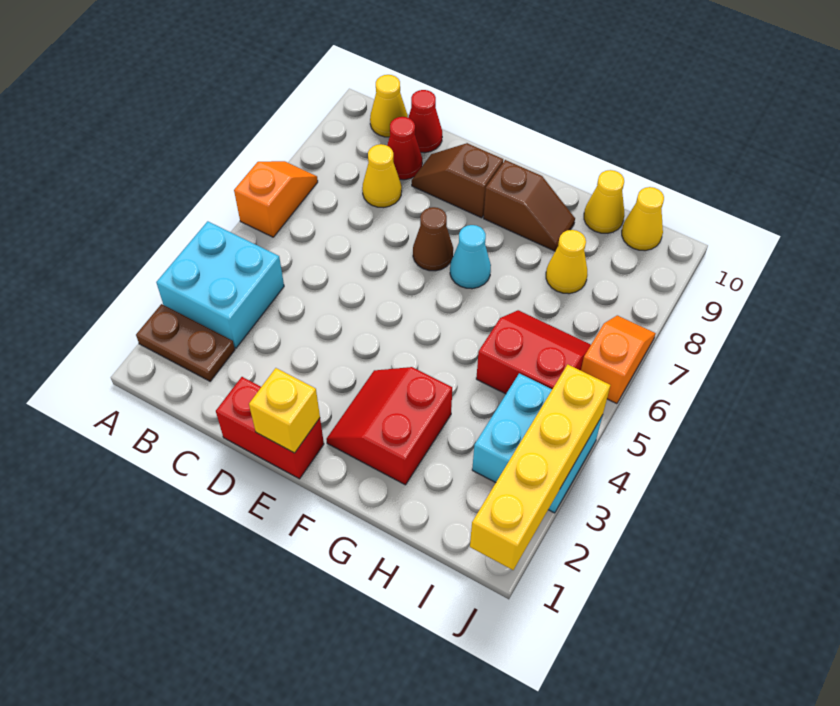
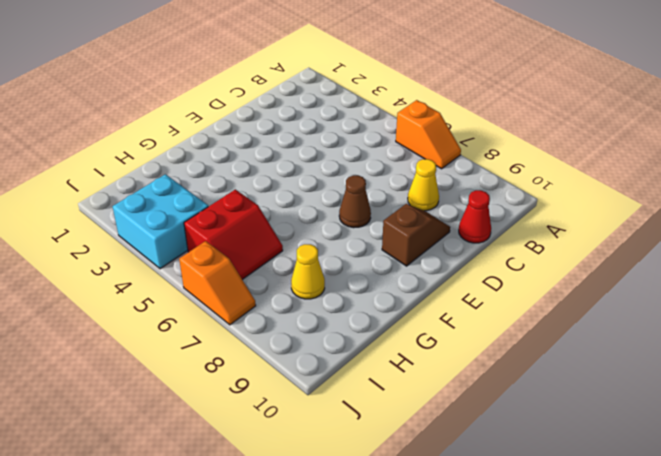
none -> brown plate A2:B2 level 1
none -> cyan brick A3:B4 level 1
none -> yellow cone B10 level 1

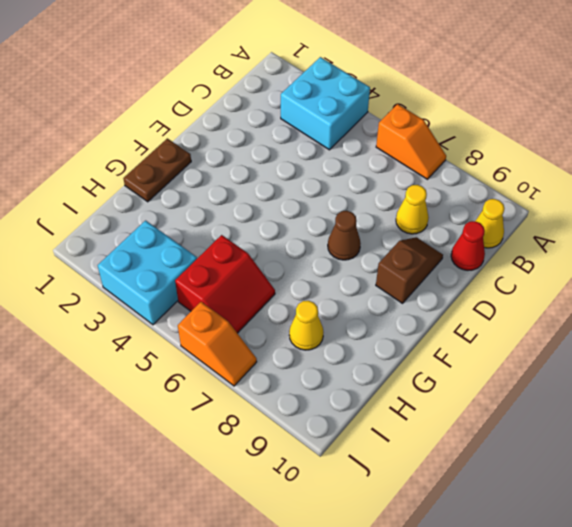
brown plate F1:G1 level 1 -> brown plate A2:B2 level 1
none -> red cone C9 level 1
none -> red brick D1:E1 level 1
none -> red slope F2:G3 level 1 top G

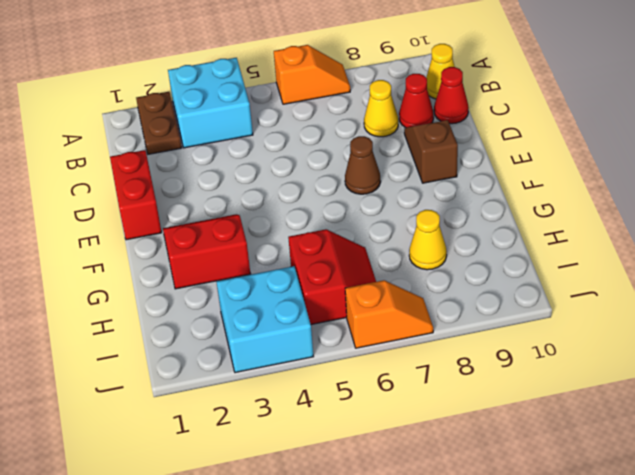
none -> cyan cone F7 level 1
none -> brown slope F9:G9 level 1 top F
none -> yellow cone H10 level 1

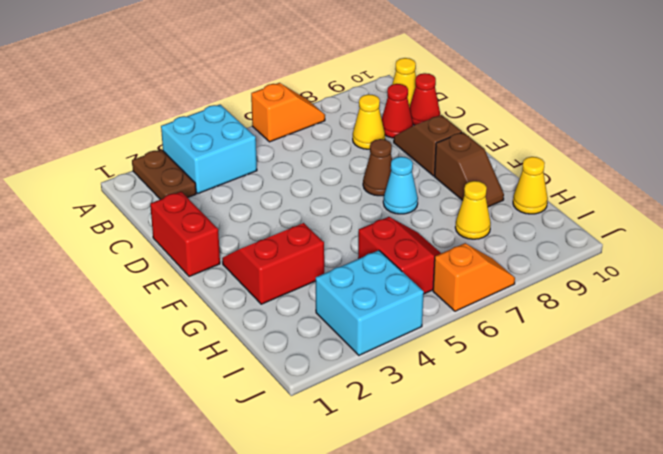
none -> yellow cone I10 level 1
none -> yellow brick E1 level 2
none -> yellow brick J1:J4 level 2

